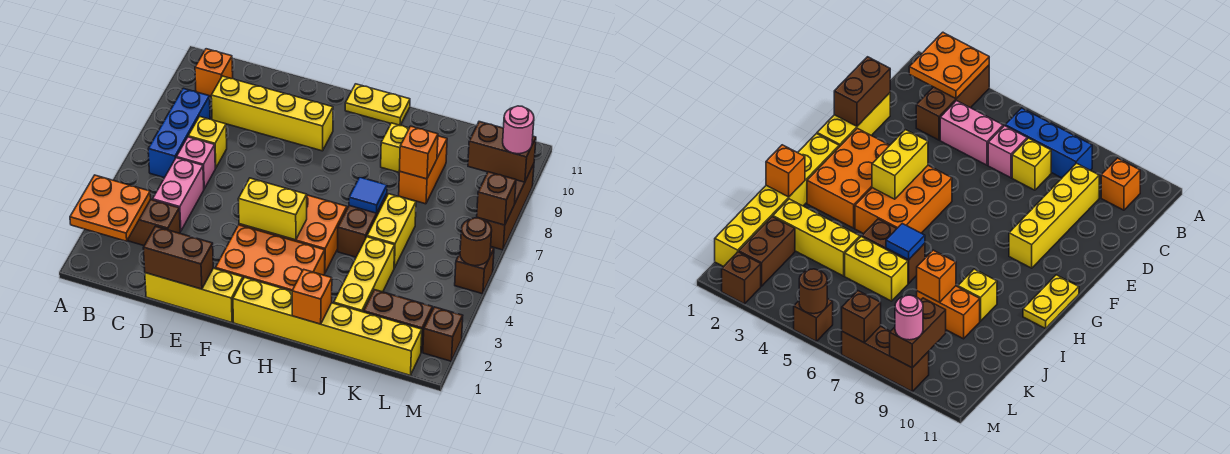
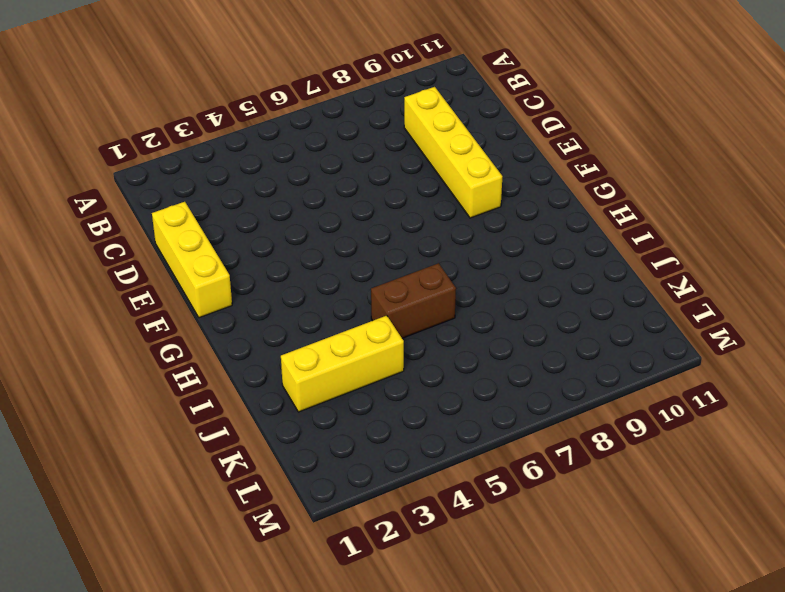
none -> brown brick A3:C3 level 1
none -> blue brick B6:B8 level 1
none -> orange brick B10 level 1
none -> pink brick C4:C5 level 1

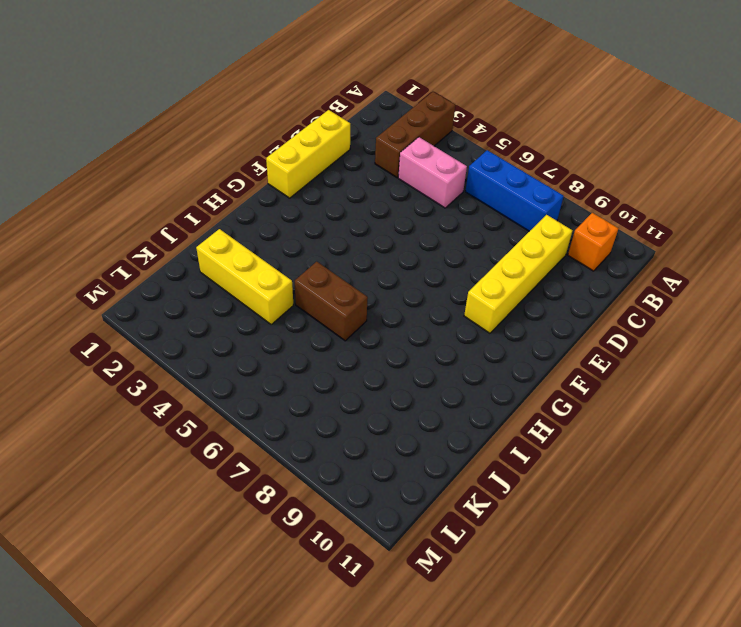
none -> pink brick C6 level 1
none -> yellow brick C7 level 1
none -> orange brick F2:H3 level 1
none -> orange brick F4:H5 level 1

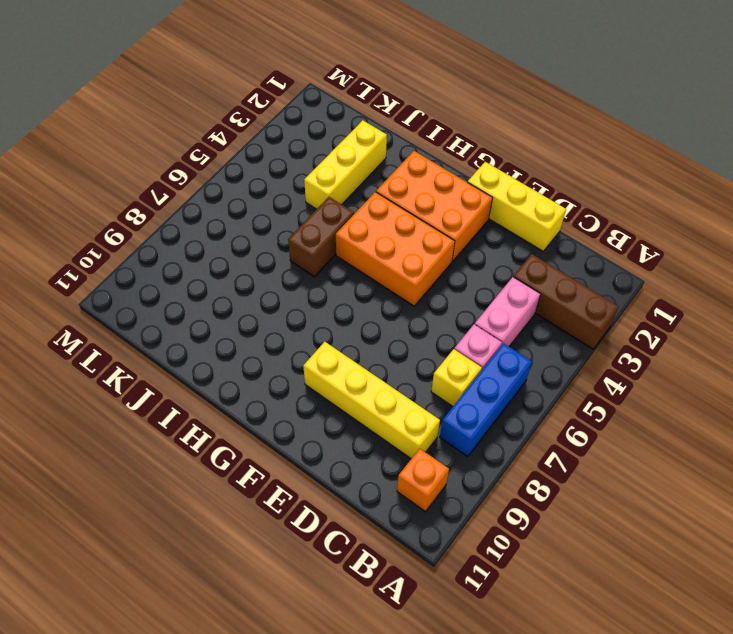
none -> yellow brick G1:L1 level 1
none -> yellow plate G11:H11 level 1
none -> yellow brick I9 level 1
none -> yellow brick J5:J6 level 1

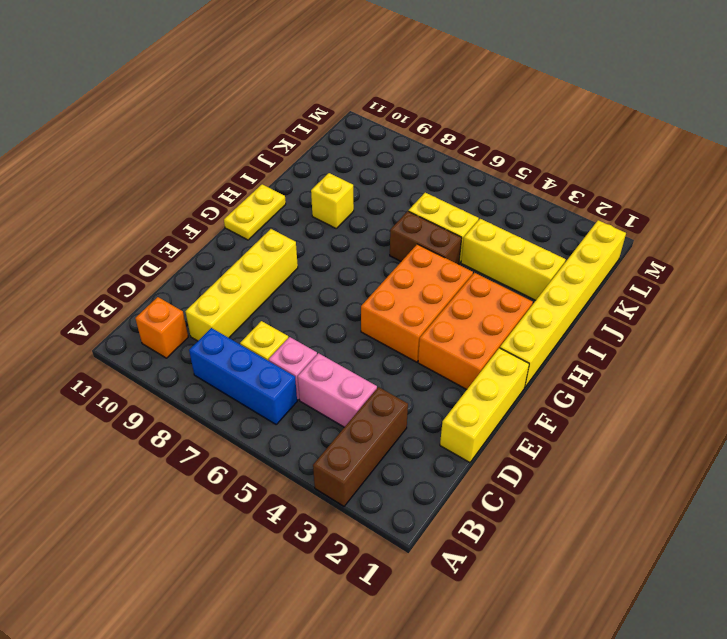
none -> orange brick J8:J9 level 1
none -> brown brick K2:L2 level 1
none -> brown brick M2 level 1
none -> brown brick M5 level 1

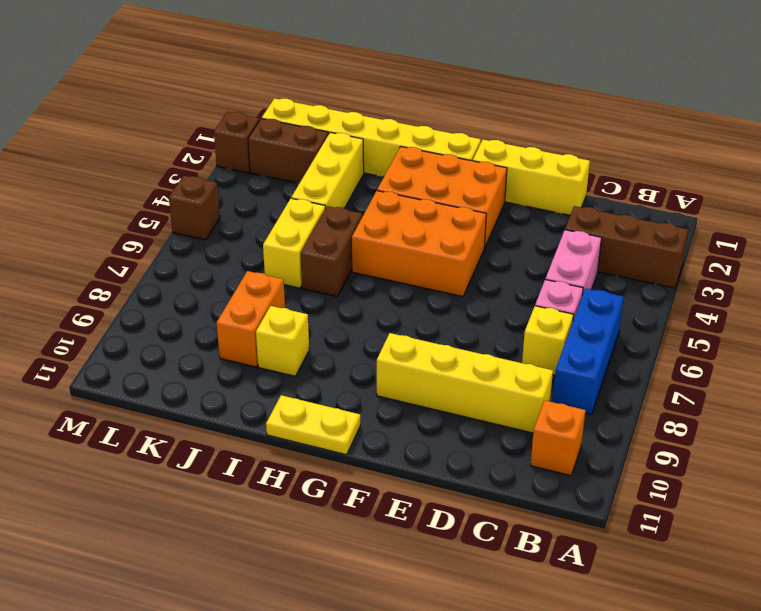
none -> brown brick M7:M9 level 1
none -> orange plate A2:B3 level 2
none -> brown brick D1:E1 level 2
none -> yellow brick F4:G4 level 2

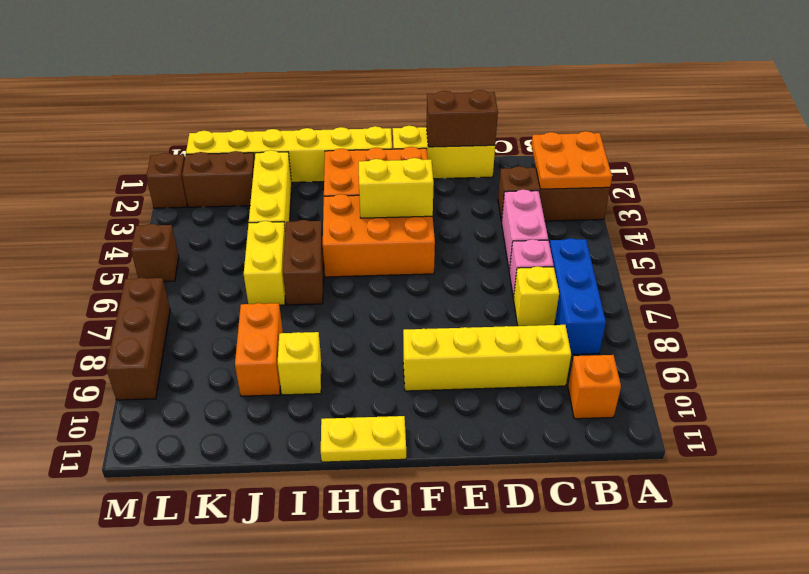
none -> orange brick I1 level 2
none -> blue tile I6 level 2
none -> orange brick J8 level 2
none -> brown brick L9:M9 level 2

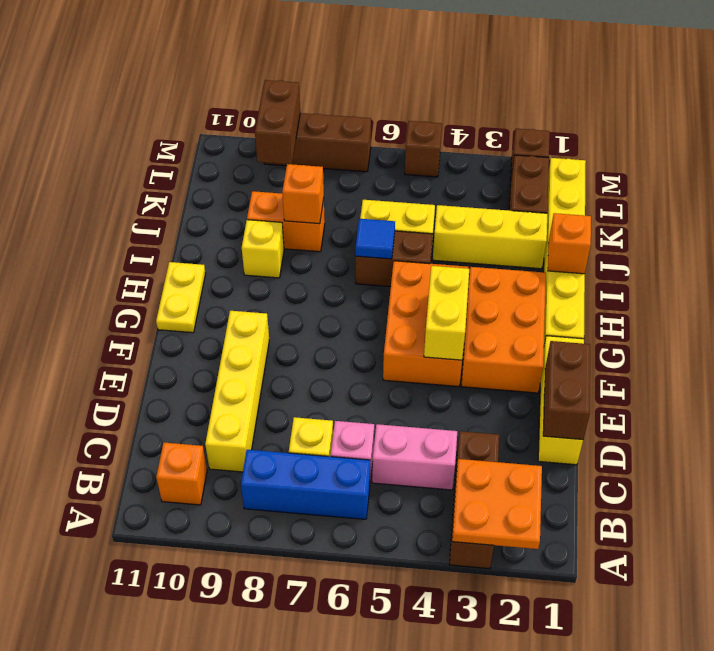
none -> brown round brick M5 level 2
none -> brown brick M7 level 2
none -> pink round brick M9 level 3

